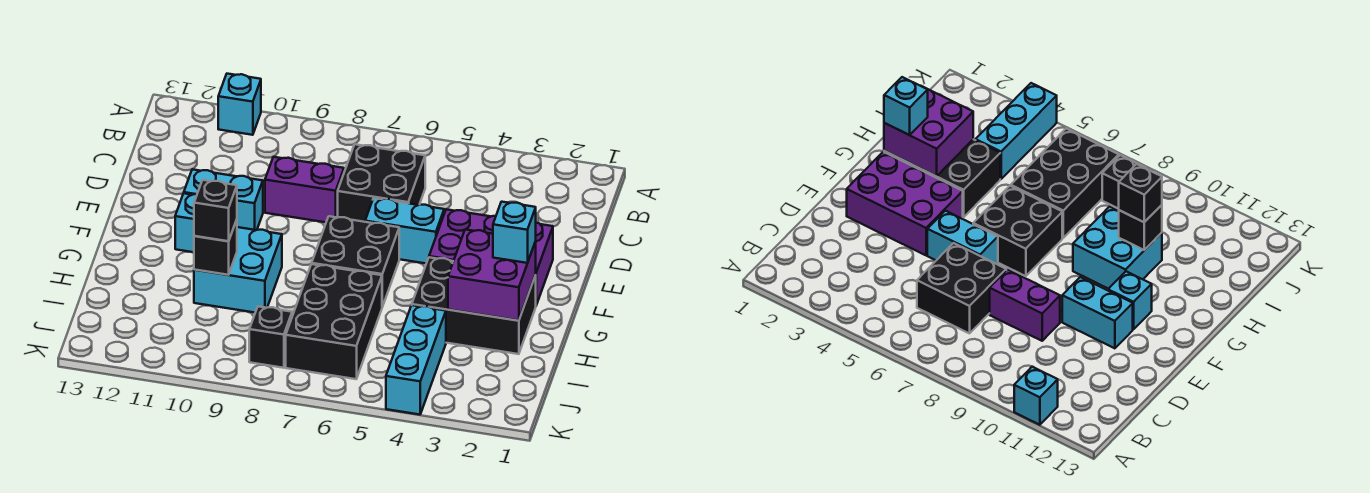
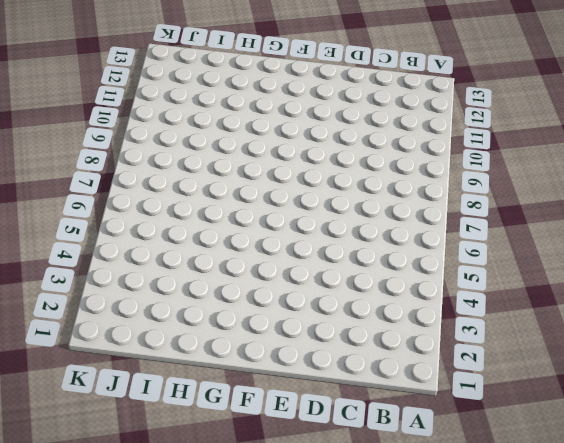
none -> cyan brick A11 level 1
none -> black brick C6:D7 level 1
none -> purple brick D8:D9 level 1

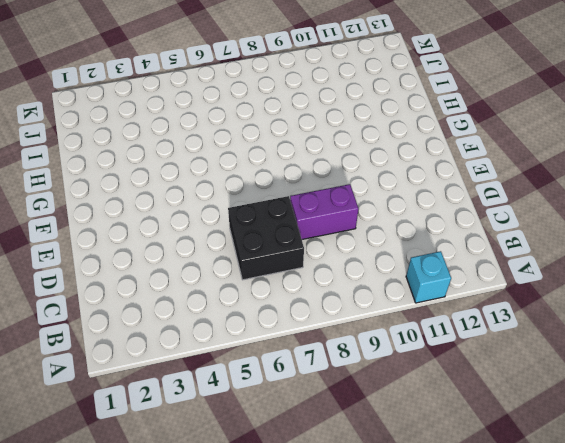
none -> purple brick E2:F4 level 1
none -> cyan brick E5:E6 level 1
none -> cyan brick E10:E11 level 1

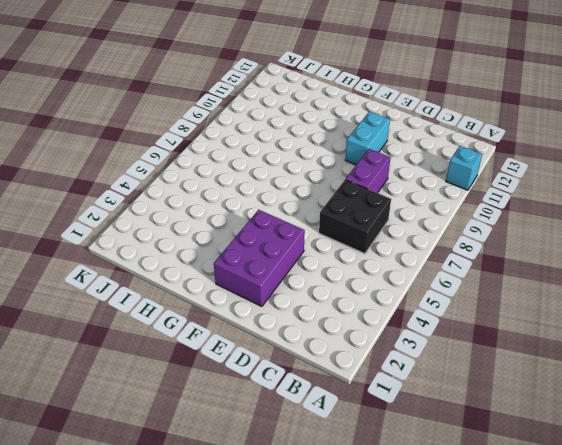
none -> cyan brick E5:E6 level 1
none -> black brick F6:G7 level 1
none -> cyan brick F11 level 1

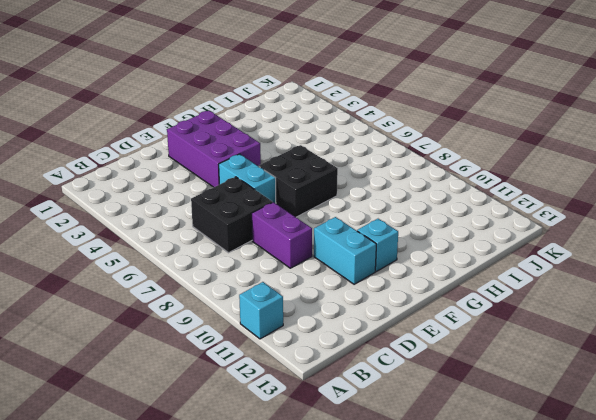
none -> black brick G2:H4 level 1
none -> cyan brick G9:H10 level 1
none -> black brick H6:J7 level 1

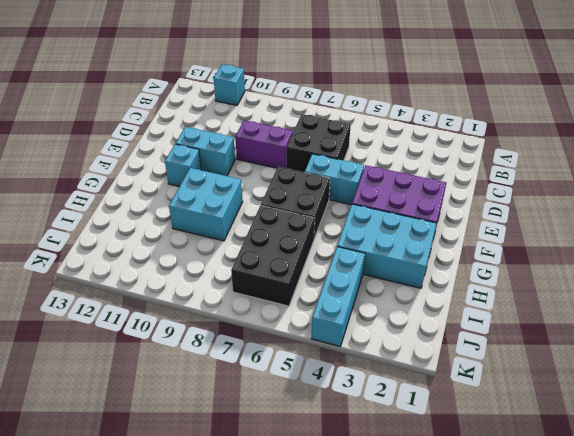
cyan brick G2:H4 level 1 -> black brick G2:H4 level 1
none -> black brick J8 level 1
none -> purple brick G2:H3 level 2
none -> black brick H10 level 2

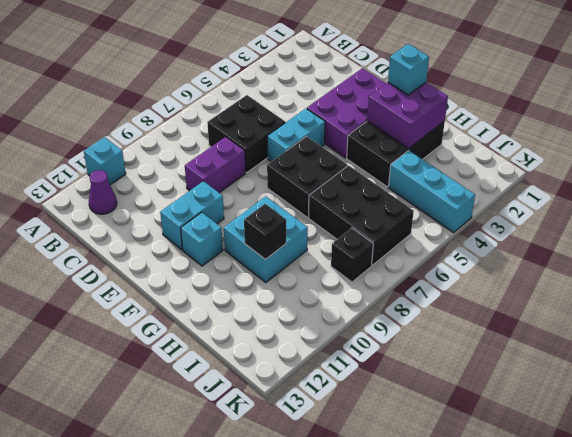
purple cone B12 level 1 -> none
none -> black brick H10 level 3

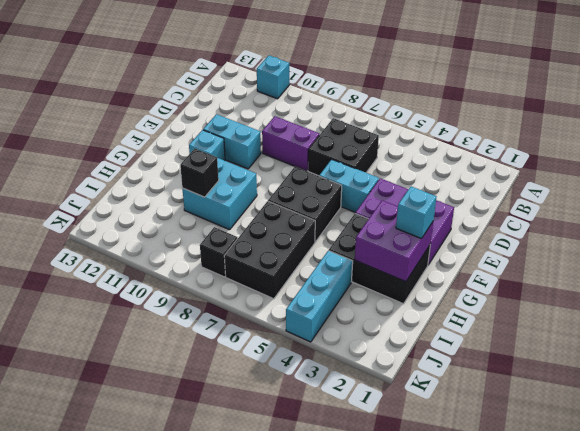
none -> black brick H10 level 3

